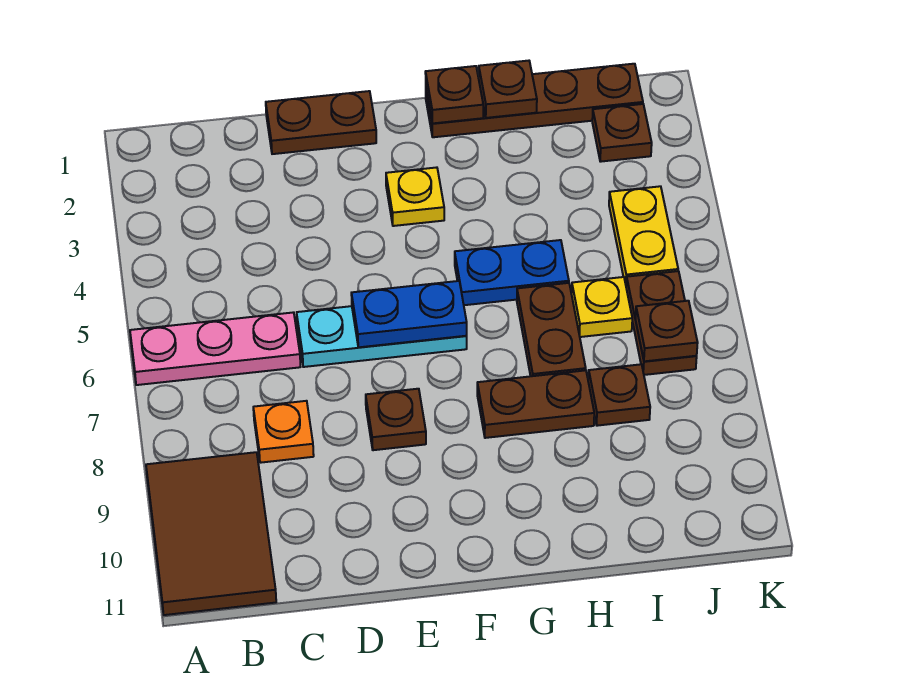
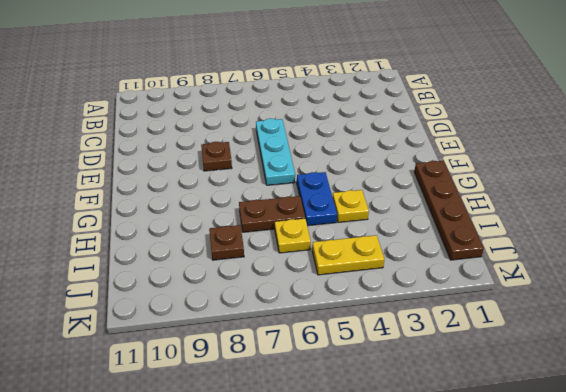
yellow plate H4 level 1 -> yellow plate F3 level 1
none -> pink plate A6:C6 level 1
none -> brown tile A9:B11 level 1
none -> orange plate C8 level 1

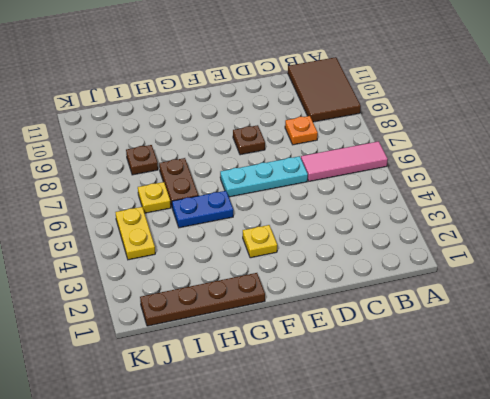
pink tile A6:C6 level 1 -> pink plate A6:C6 level 1
none -> brown plate D1:E1 level 1
none -> brown plate G8:H8 level 1
none -> brown plate J2 level 1

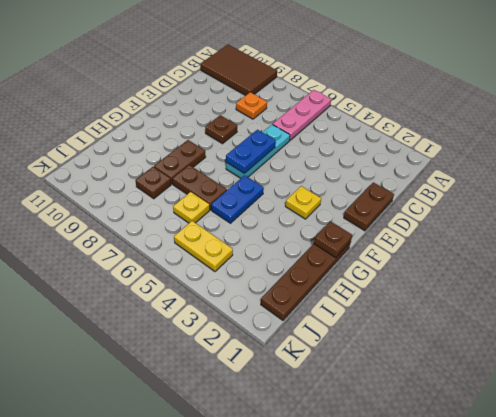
none -> brown plate J2 level 1
none -> brown plate J6:J7 level 1
none -> brown plate H1 level 2

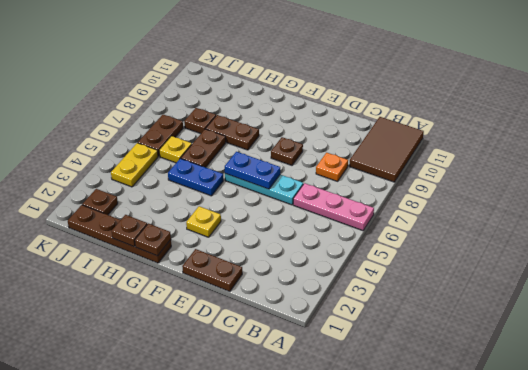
none -> brown plate J7 level 2

